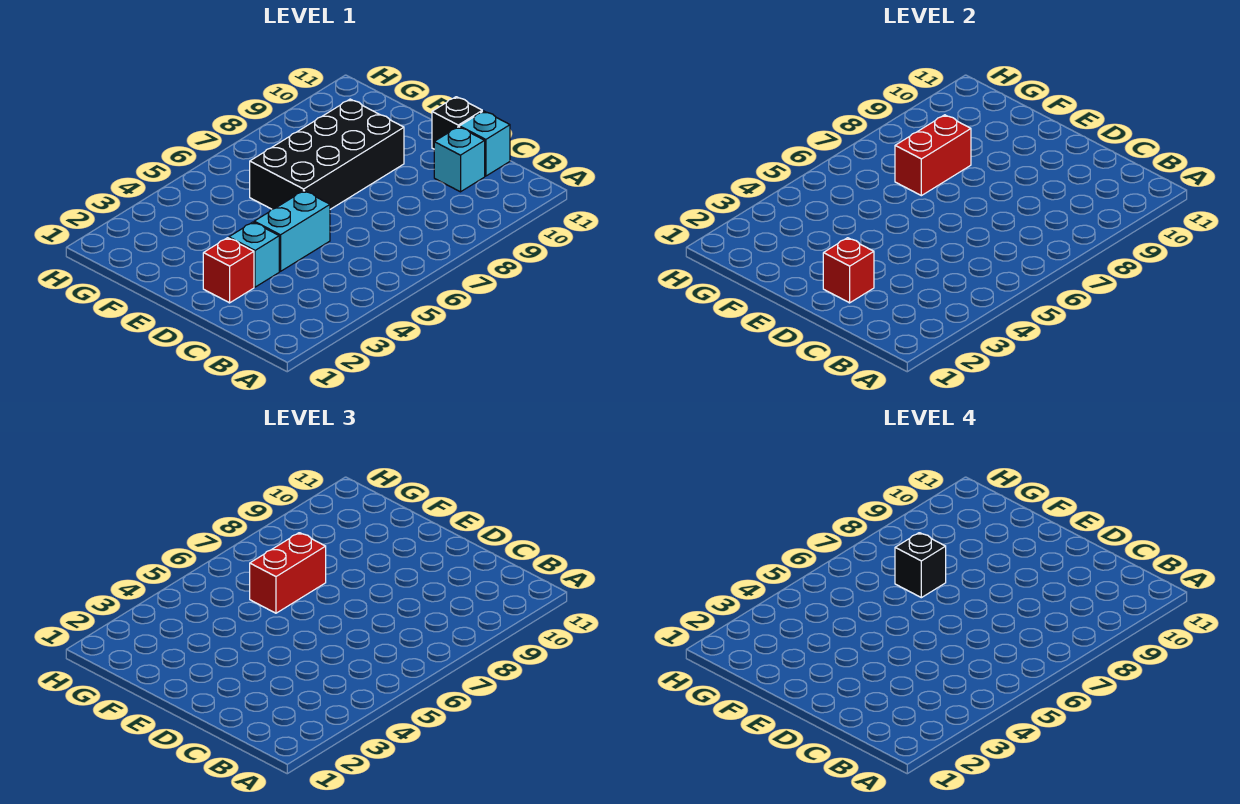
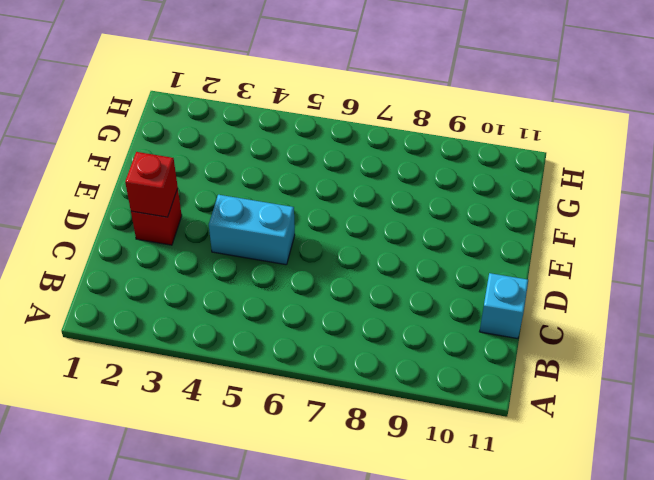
none -> cyan brick C10 level 1
none -> cyan brick D3 level 1

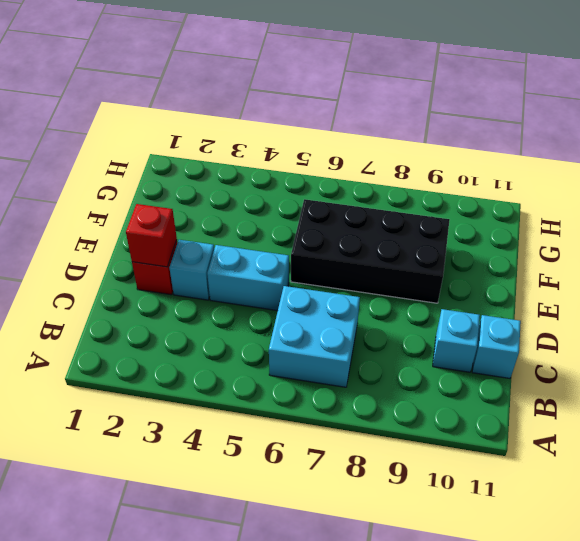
cyan brick B6:C7 level 1 -> none
none -> black brick D11 level 1
none -> red brick F7:F8 level 2

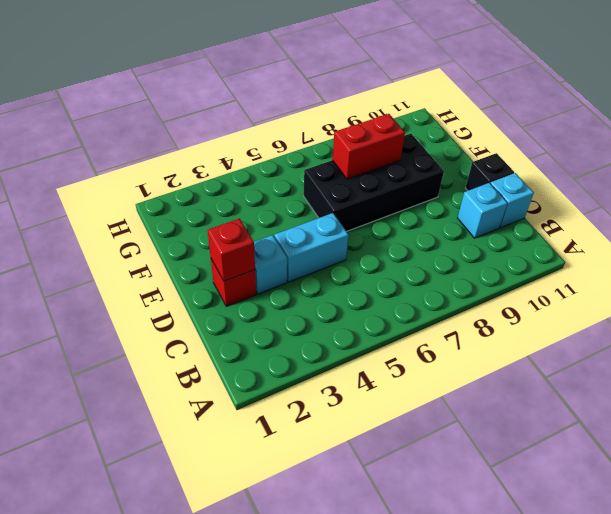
none -> red brick F6:F7 level 3
none -> black brick F7 level 4

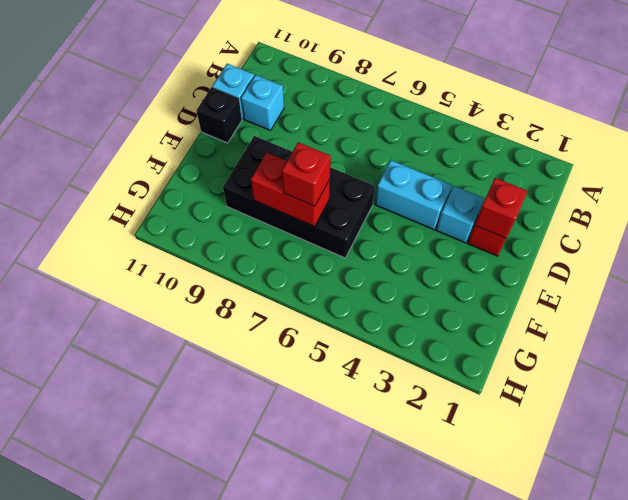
red brick F7 level 3 -> red brick F6:F7 level 3
none -> black brick F7 level 4

